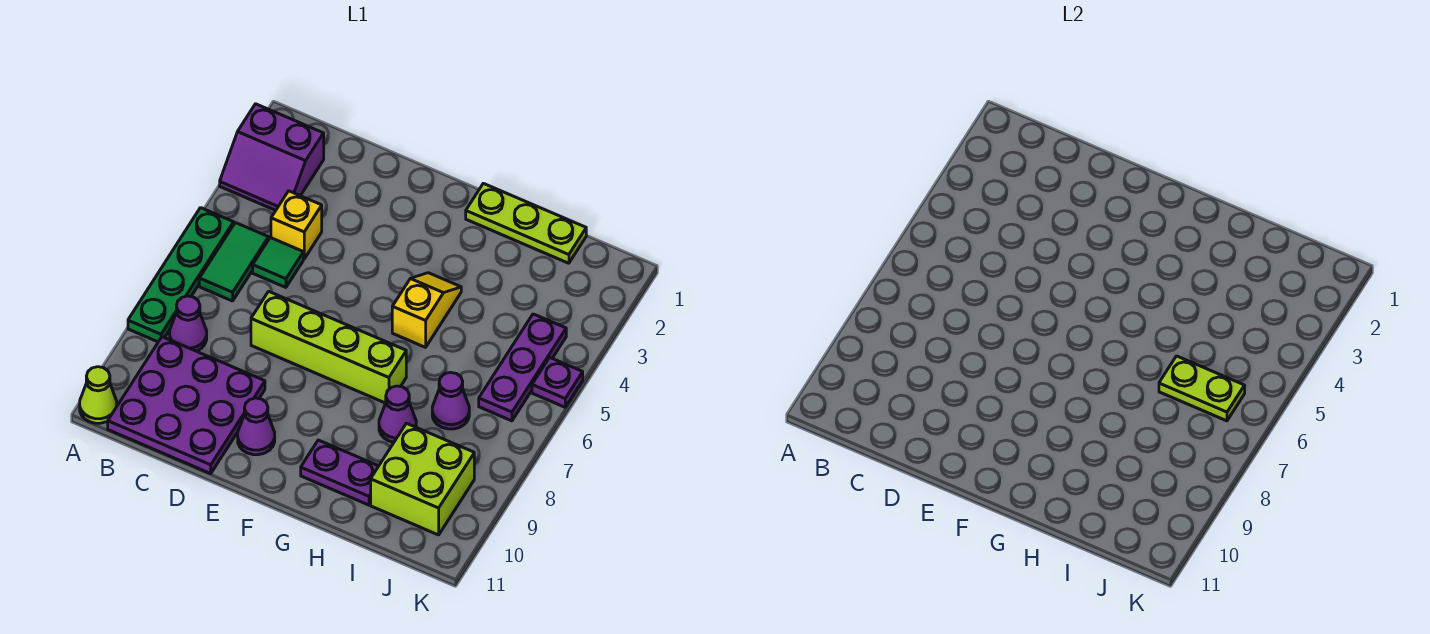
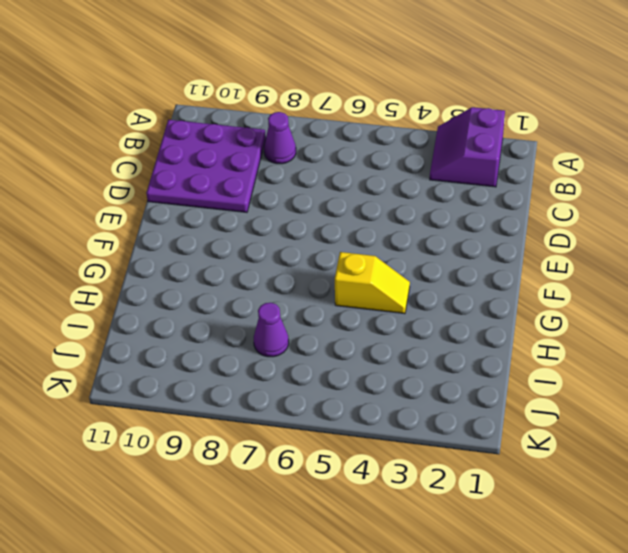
none -> green plate A5:A8 level 1
none -> lime cone A11 level 1
none -> green tile B5:B6 level 1

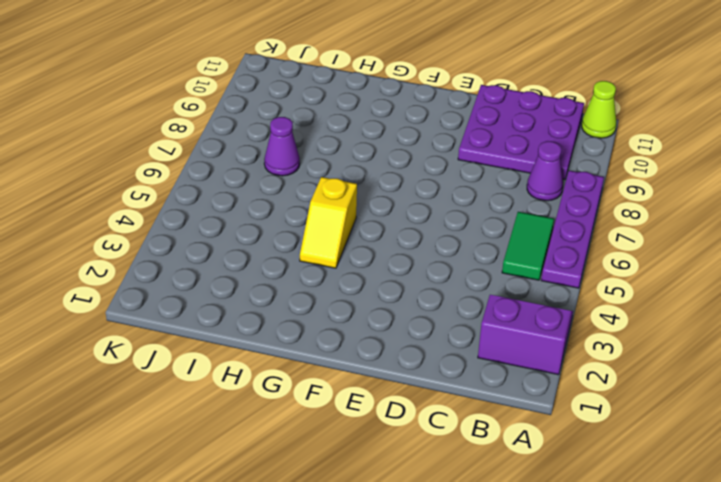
purple plate A5:A8 level 1 -> green plate A5:A8 level 1
none -> yellow brick C4 level 1
none -> green tile C5 level 1
none -> lime brick D7:G7 level 1

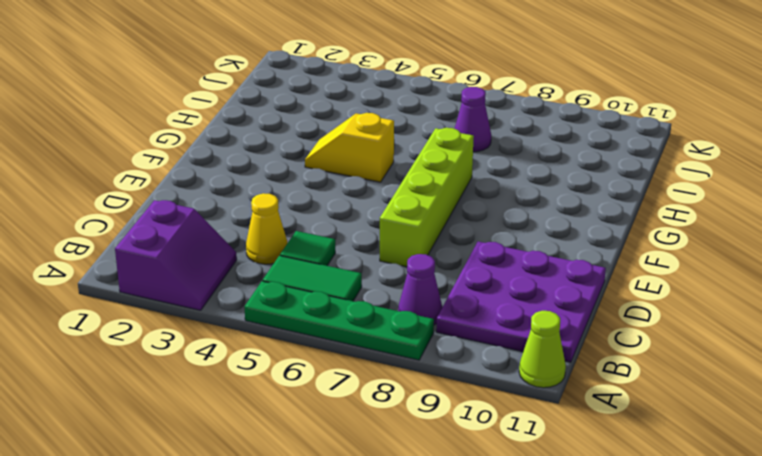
yellow cone C4 level 1 -> yellow brick C4 level 1
none -> purple cone E10 level 1
none -> lime plate G1:I1 level 1
none -> purple plate G10:H10 level 1

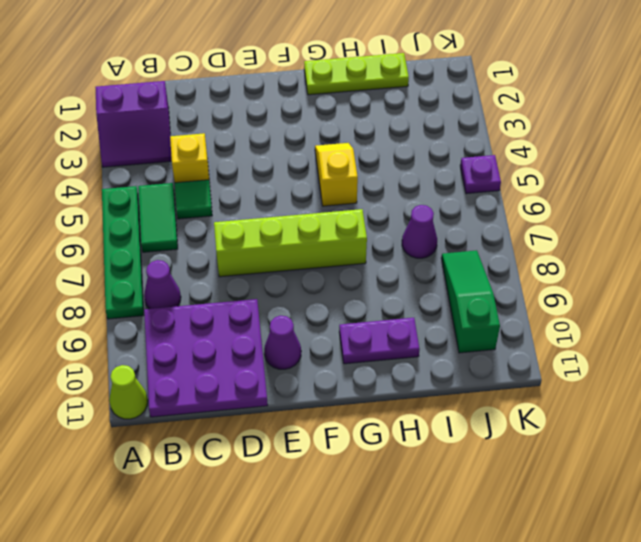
green slope J8:J10 level 1 top 10 -> lime brick I9:J10 level 1
none -> purple cone H8 level 1
none -> purple plate J4:J6 level 1
none -> lime plate I6:J6 level 2

